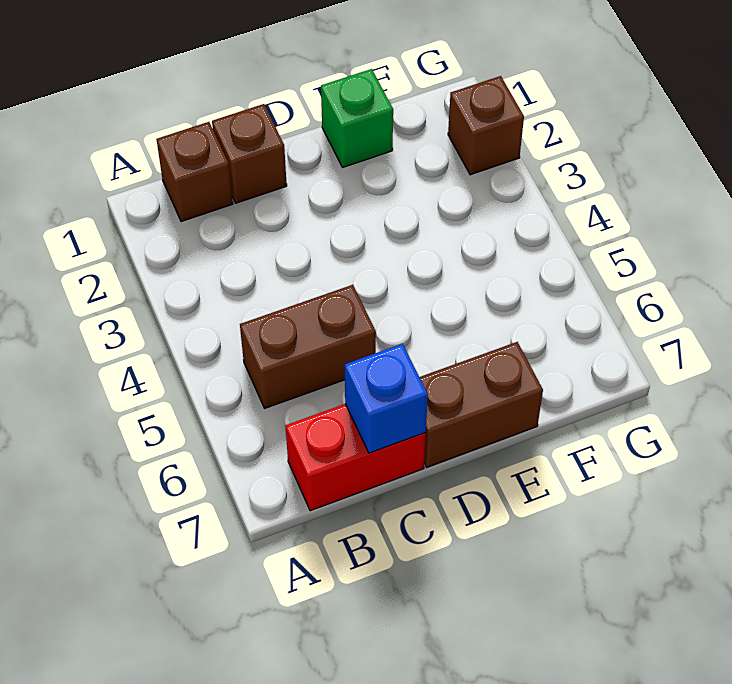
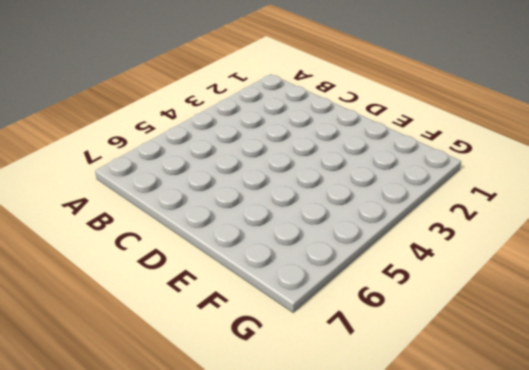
none -> brown brick B1 level 1
none -> brown brick B5:C5 level 1

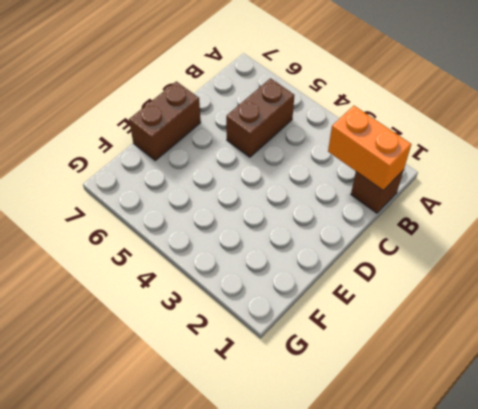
orange brick B1:B2 level 2 -> none
none -> red brick B7:C7 level 1
none -> brown brick C1 level 1

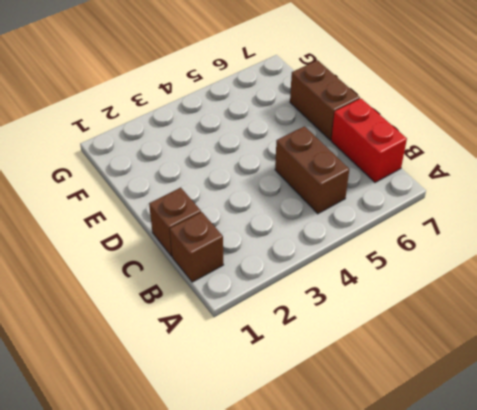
none -> green brick E1 level 1
none -> brown brick G2 level 1

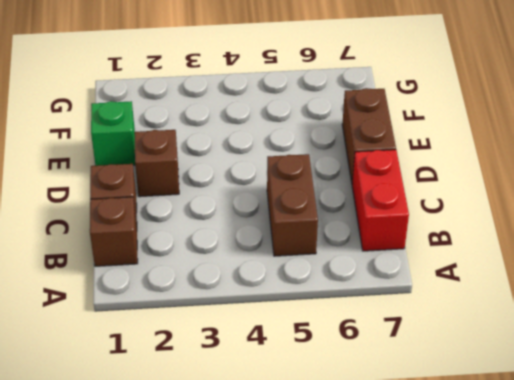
brown brick D2 level 1 -> brown brick G2 level 1
none -> blue brick C7 level 2

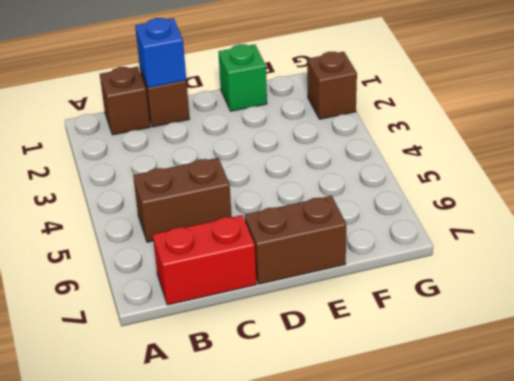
blue brick C1 level 2 -> blue brick C7 level 2

